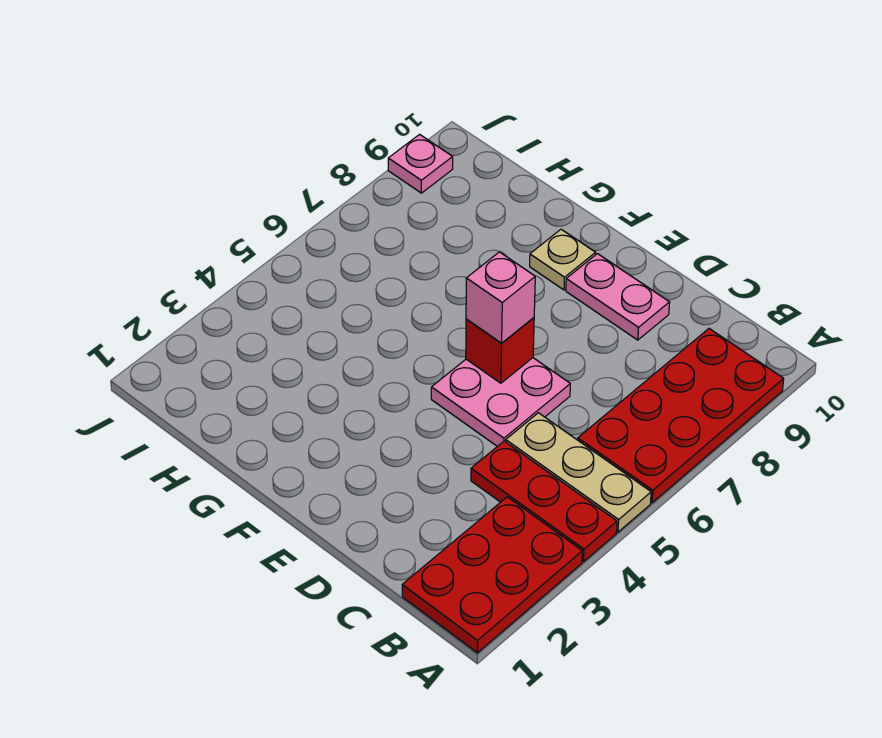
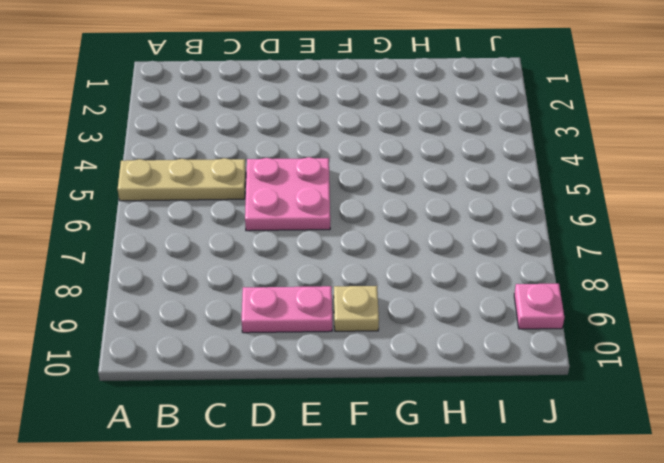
none -> red plate A1:B3 level 1
none -> red plate A4:C4 level 1

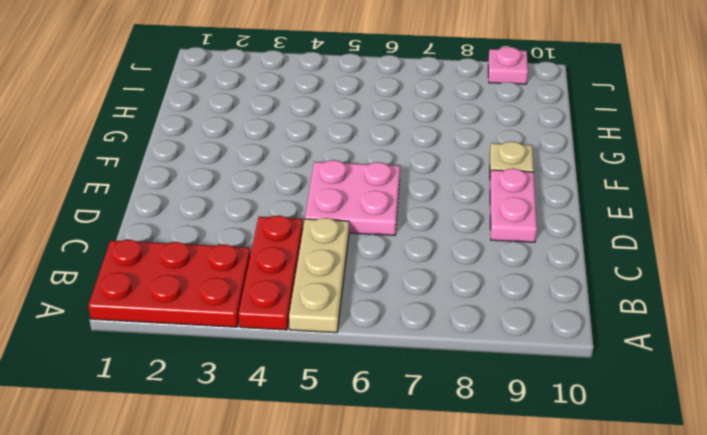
none -> red plate A6:B9 level 1
none -> red brick E6 level 2

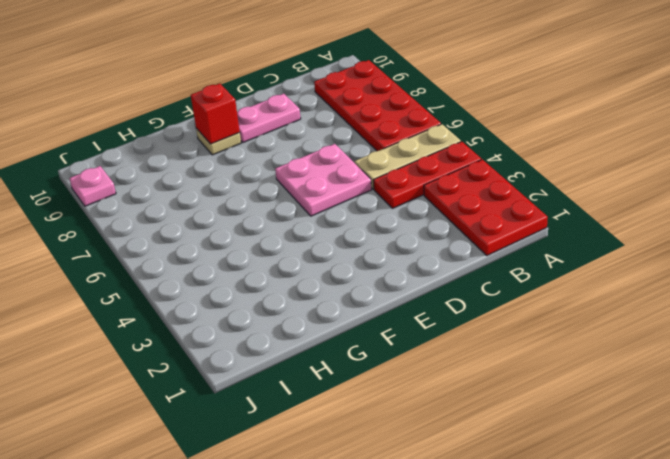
red brick F9 level 2 -> red brick E6 level 2
none -> pink brick E6 level 3

